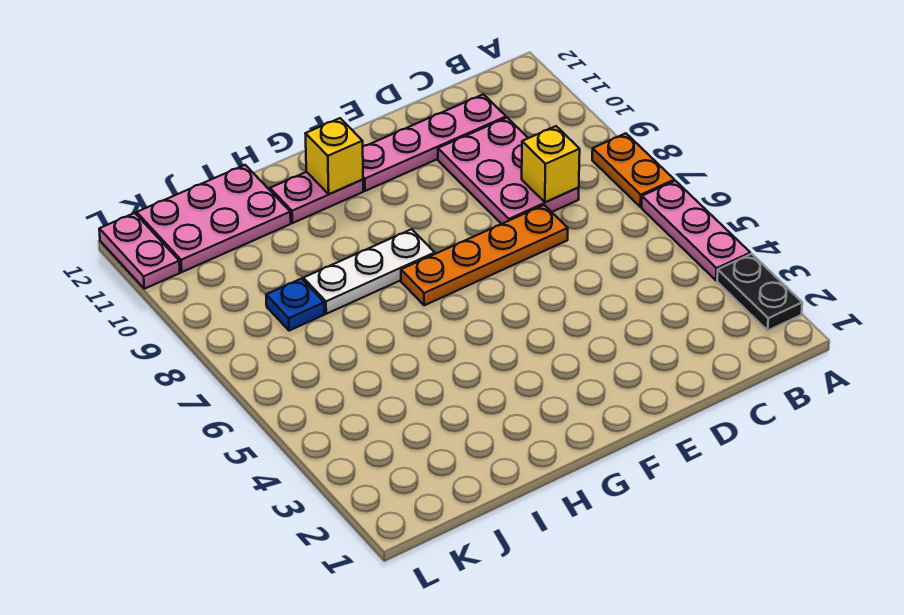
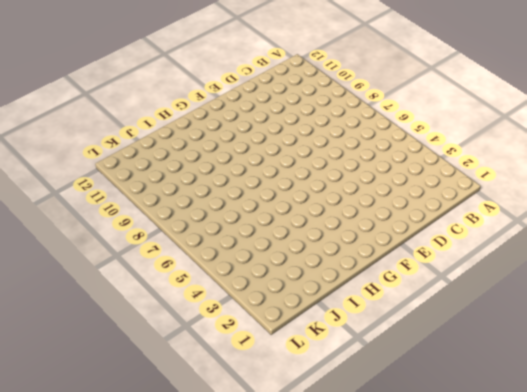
none -> black plate A2:A3 level 1
none -> pink plate A4:A6 level 1
none -> orange plate A7:A8 level 1

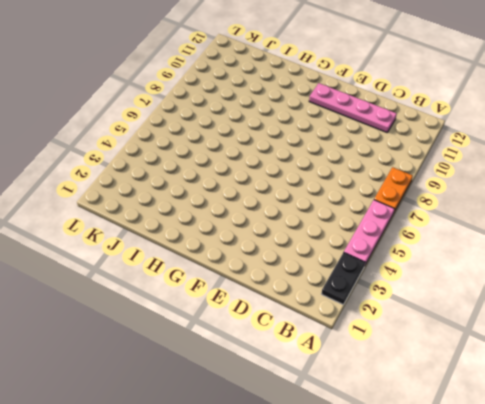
none -> pink plate C8:D10 level 1
none -> orange plate D7:G7 level 1
none -> white plate G8:I8 level 1

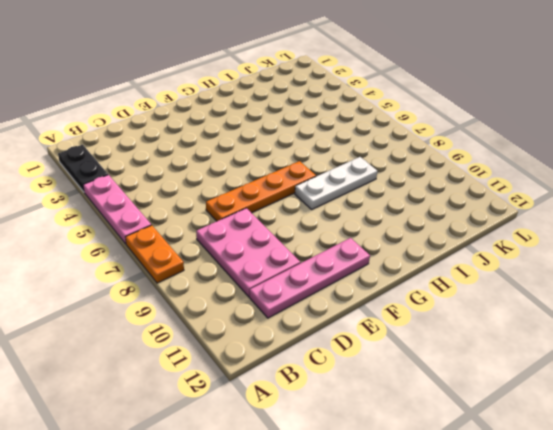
none -> pink plate G11:H11 level 1
none -> pink plate I11:K12 level 1
none -> blue plate J8 level 1

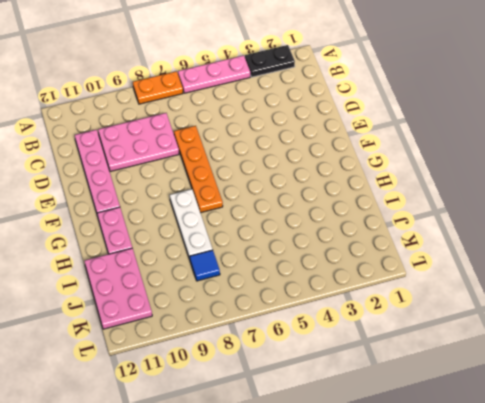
blue tile J8 level 1 -> blue plate J8 level 1
none -> pink plate L11:L12 level 1
none -> yellow brick C8 level 2
none -> yellow brick G11 level 2

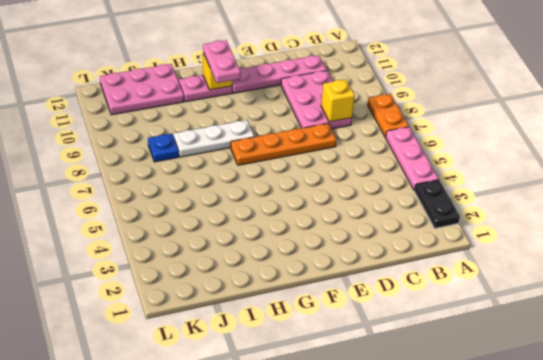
pink plate G10:G11 level 3 -> pink plate L11:L12 level 1

